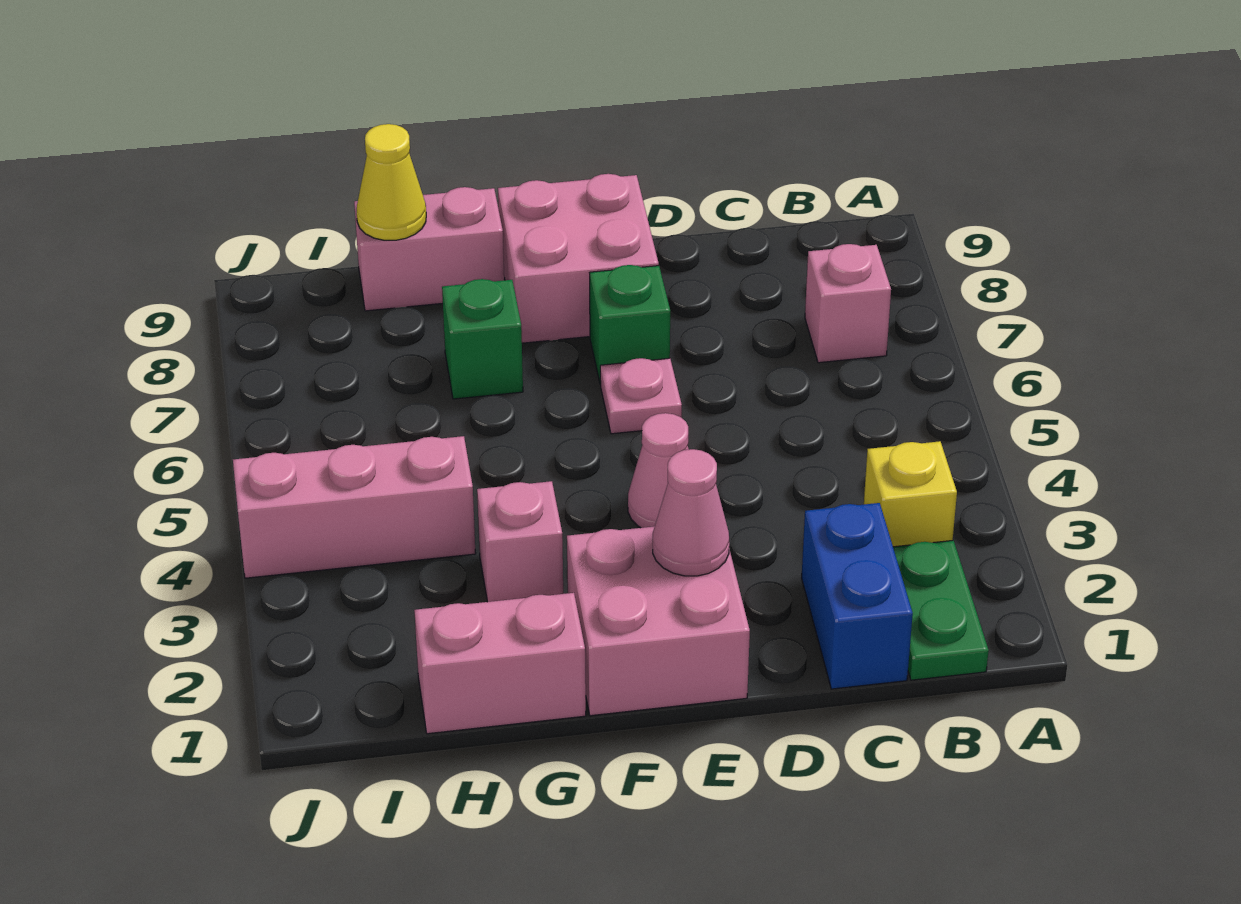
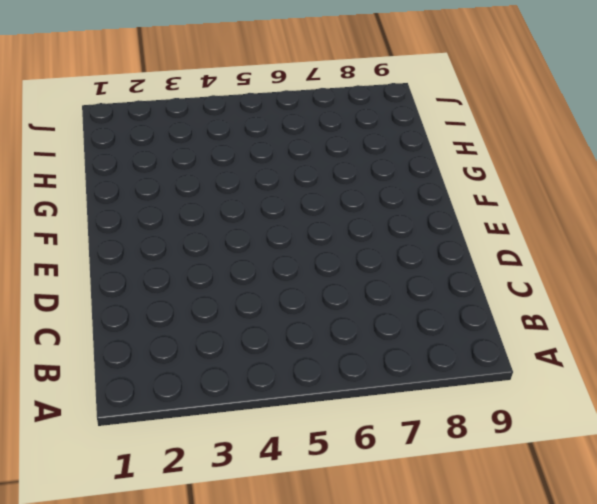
none -> green plate B1:B2 level 1
none -> yellow brick B3 level 1
none -> pink brick B7 level 1

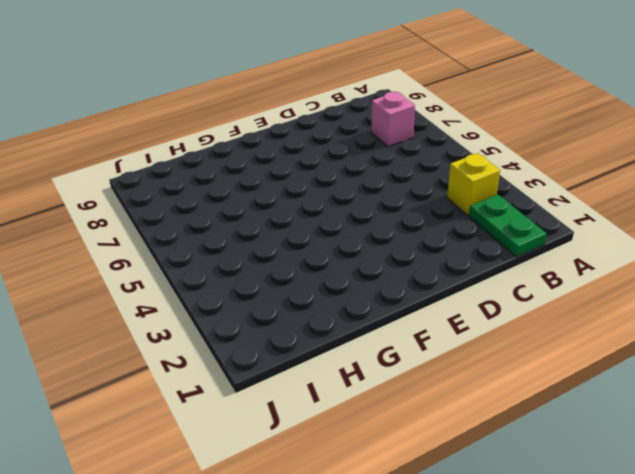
none -> blue brick C1:C2 level 1
none -> pink brick E1:F2 level 1
none -> pink cone E4 level 1

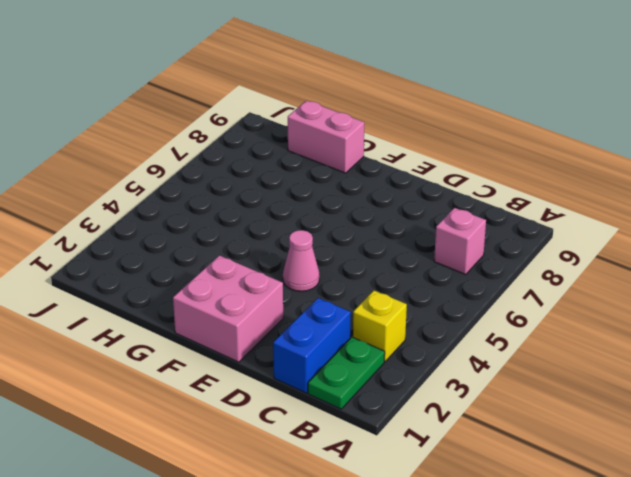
none -> pink plate E6 level 1
none -> green brick E7 level 1
none -> pink brick E8:F9 level 1

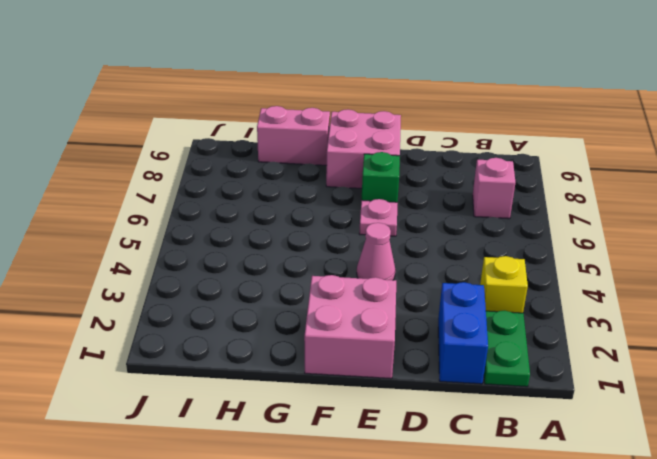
none -> pink brick G1:H1 level 1
none -> pink brick G3 level 1
none -> green brick G7 level 1

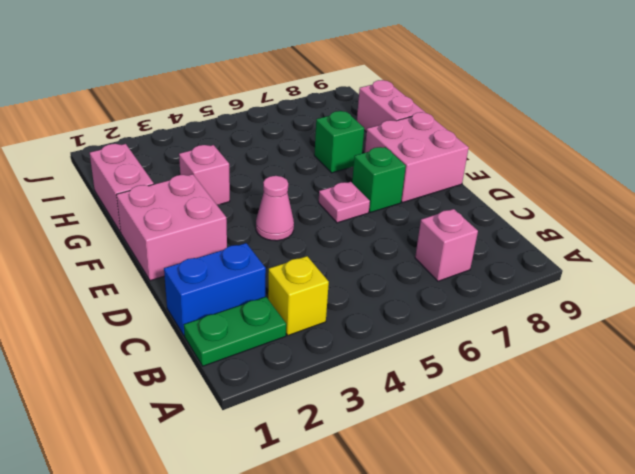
none -> pink brick H4:J4 level 1
none -> pink cone E2 level 2
none -> yellow cone H9 level 2

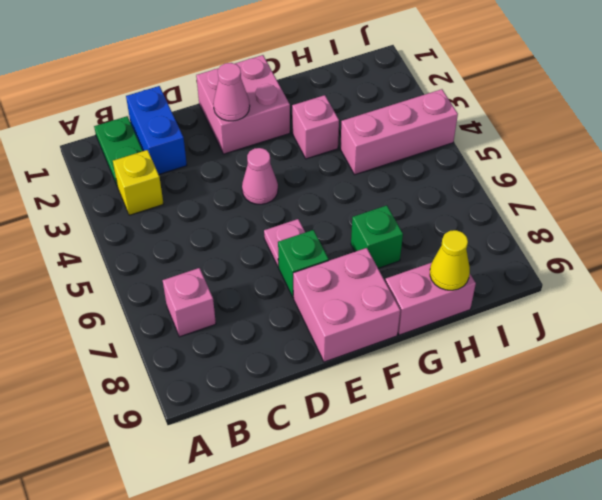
none -> pink brick G1:H1 level 1

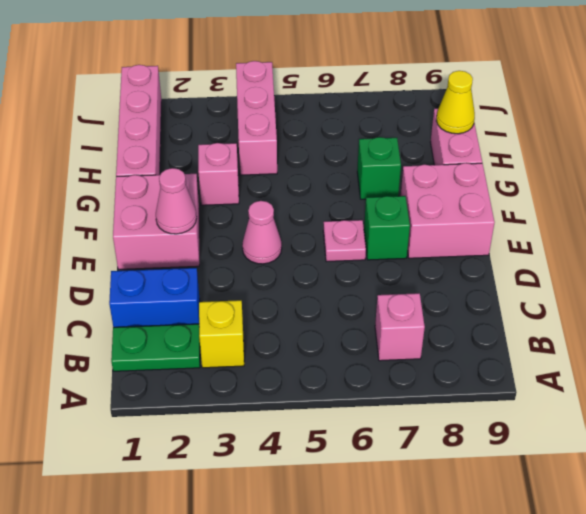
pink brick G1:J1 level 1 -> pink brick G1:H1 level 1

